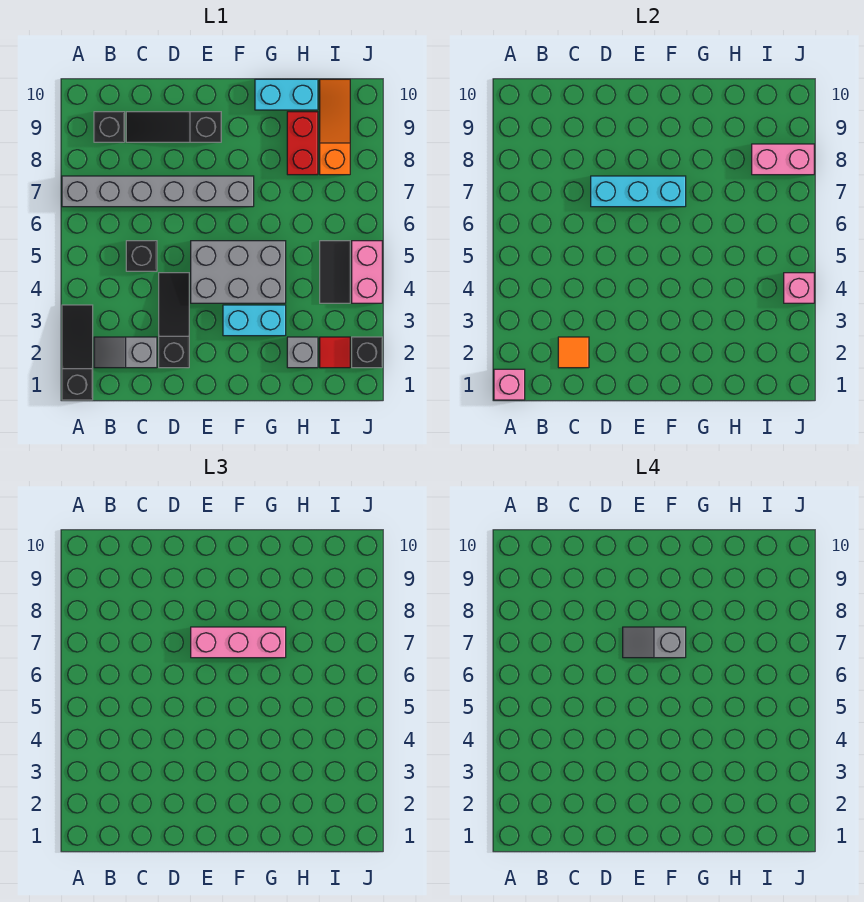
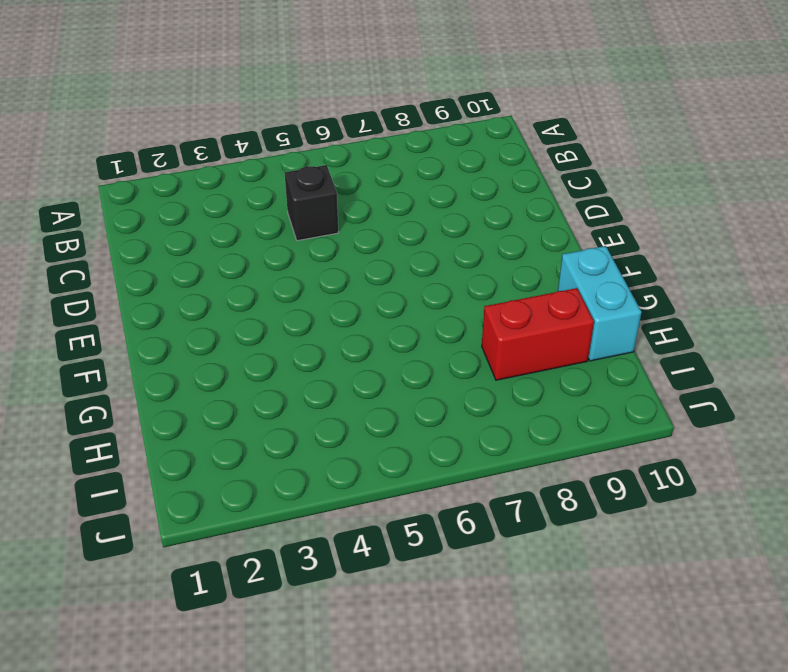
none -> black slope A1:A3 level 1 top 1
none -> grey brick A7:F7 level 1
none -> grey slope B2:C2 level 1 top C

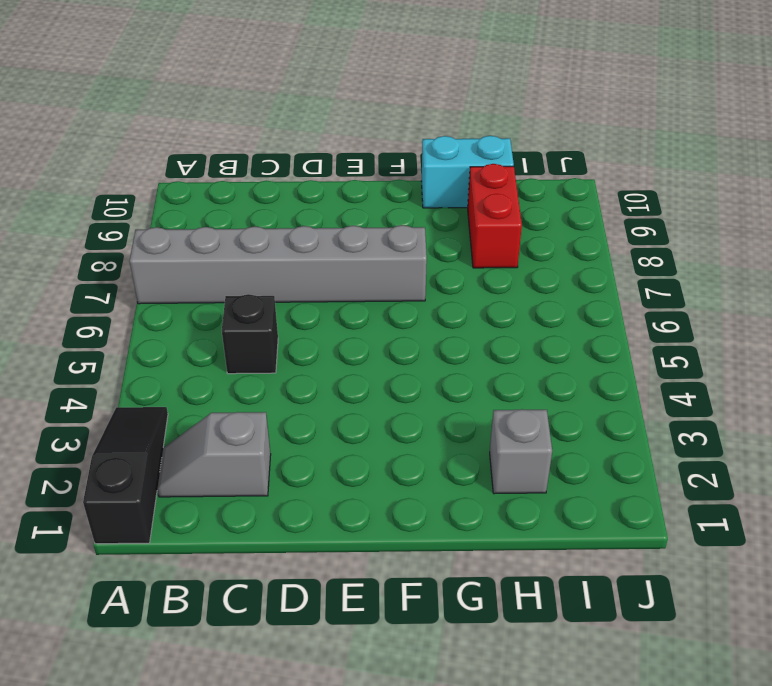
none -> black brick B9 level 1
none -> black slope C9:E9 level 1 top E
none -> black slope D2:D4 level 1 top 2

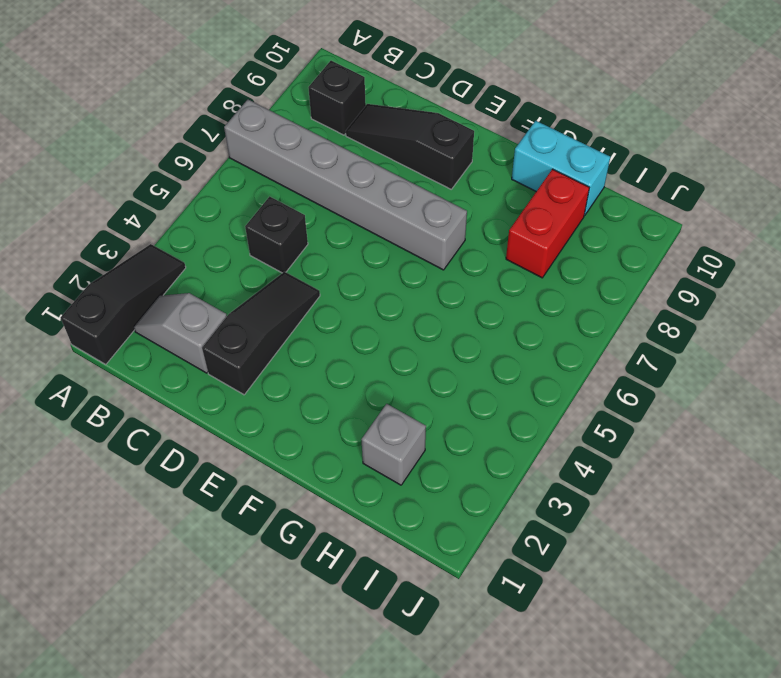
none -> grey brick E4:G5 level 1
none -> cyan brick F3:G3 level 1
none -> red tile I2 level 1

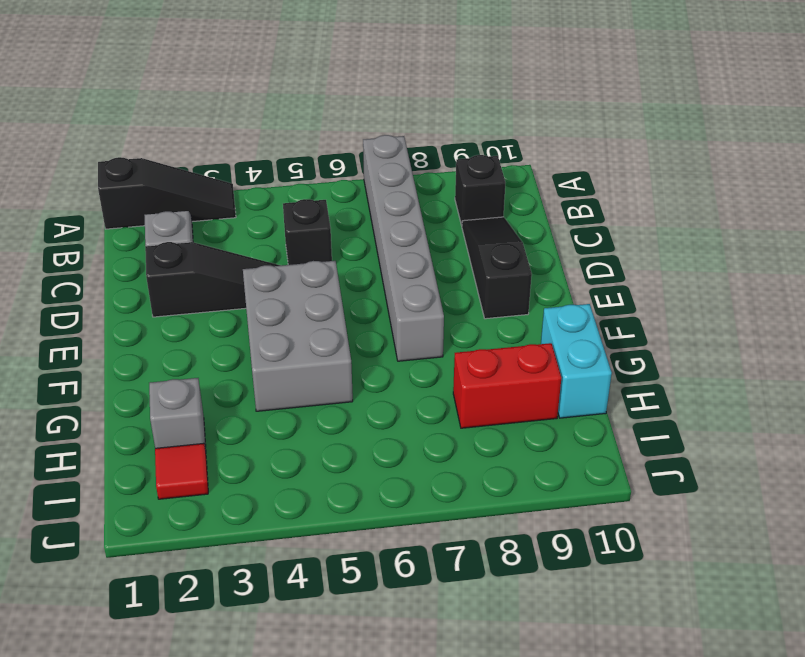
none -> cyan brick F3:G3 level 1
none -> black tile I4:I5 level 1
none -> orange slope I8:I10 level 1 top 8

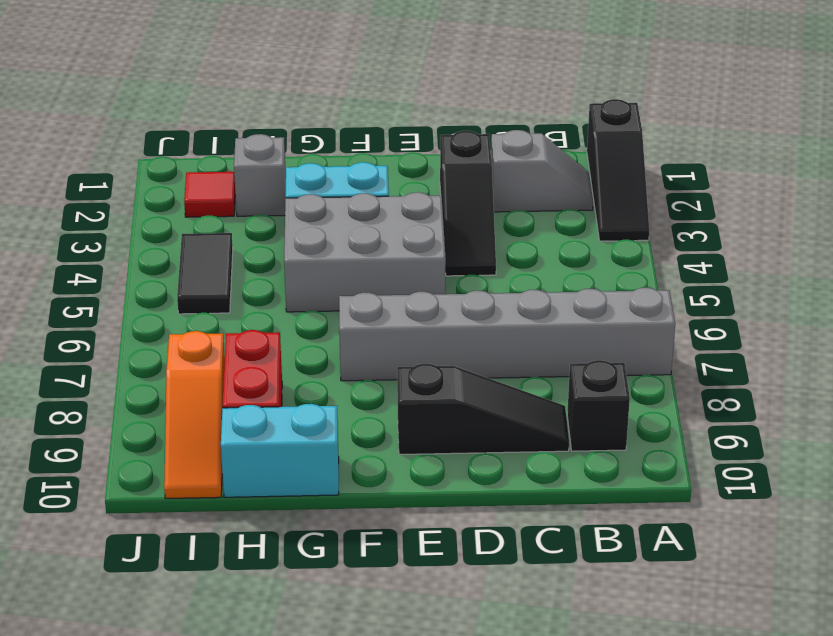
none -> black brick C5 level 1
none -> black brick J2 level 1
none -> pink brick J4:J5 level 1

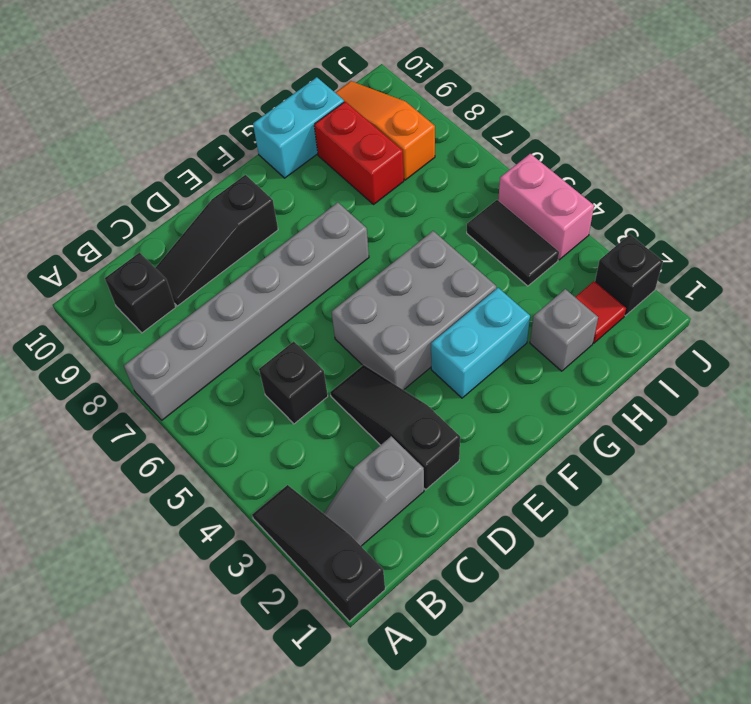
none -> pink brick A1 level 2
none -> orange tile C2 level 2
none -> cyan brick D7:F7 level 2

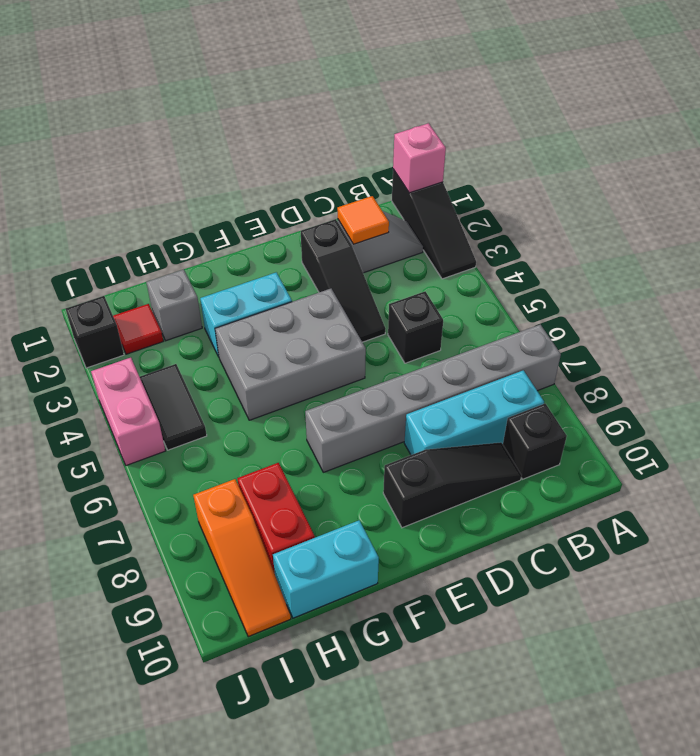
cyan brick B8:D8 level 1 -> cyan brick D7:F7 level 2
none -> pink brick I8:J8 level 2
none -> pink brick J4 level 2
none -> pink brick E7:G7 level 3

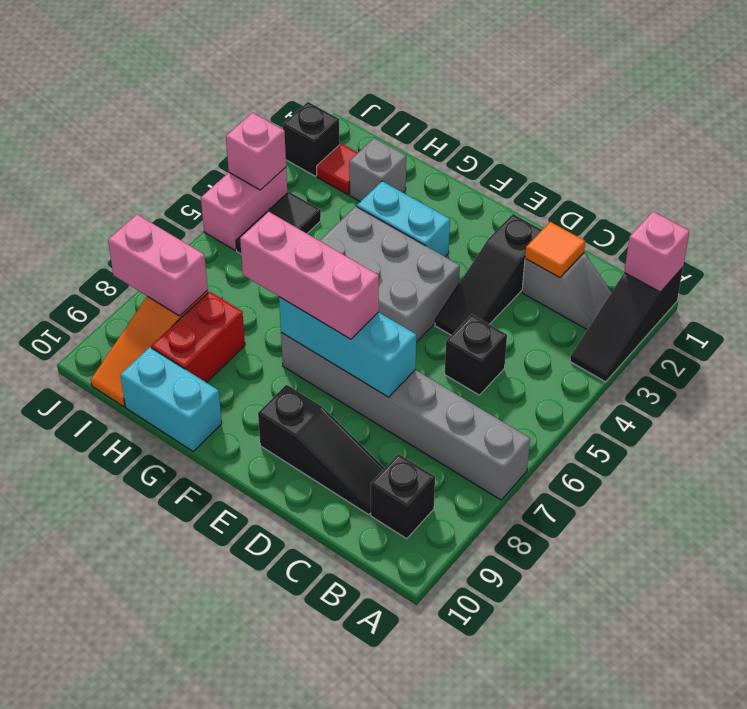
none -> grey slope E7:F7 level 4 top F

